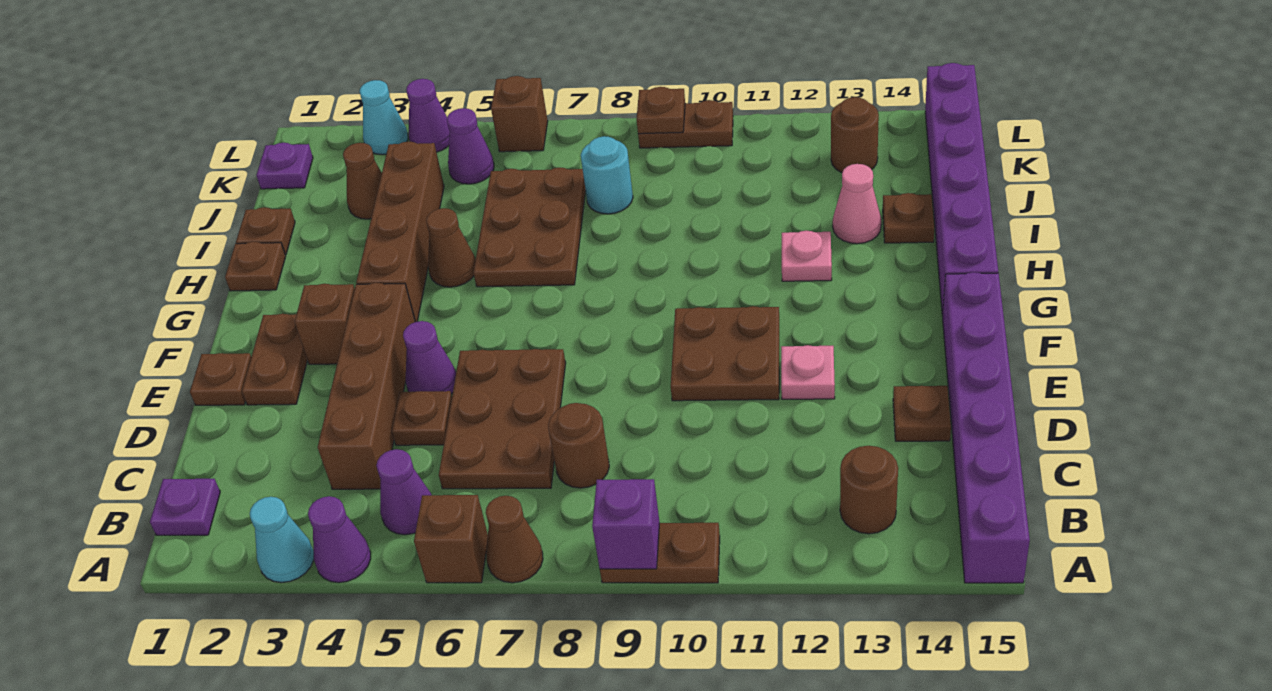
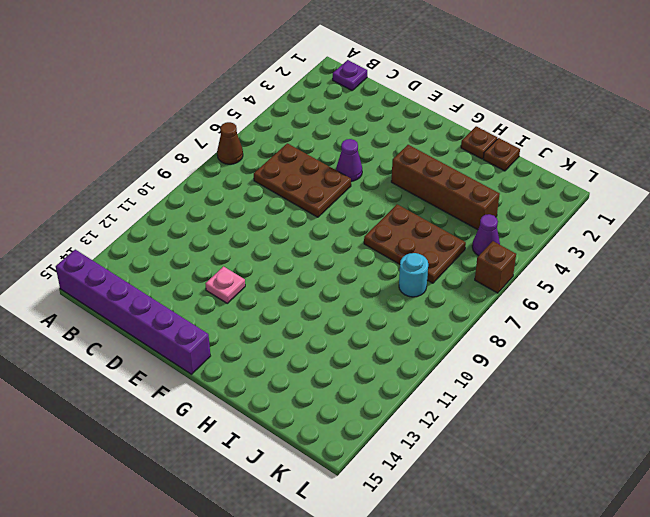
none -> cyan cone A3 level 1
none -> purple cone A4 level 1
none -> brown brick A6 level 1
none -> brown plate A9:A10 level 1

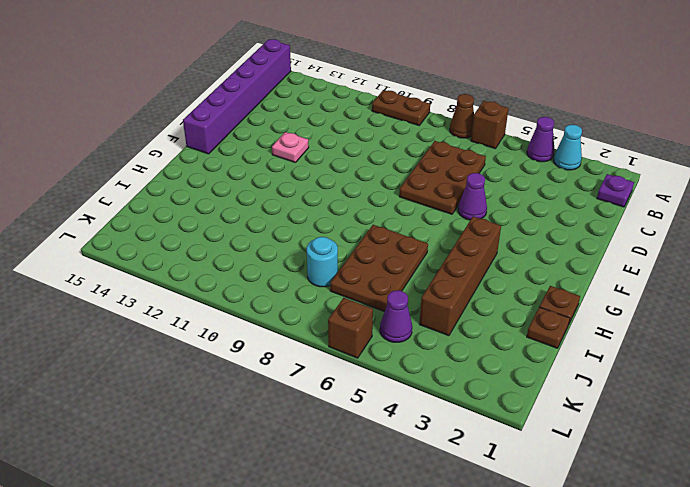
none -> purple cone B5 level 1
none -> brown round brick B13 level 1
none -> brown brick C4:F4 level 1
none -> brown round brick C8 level 1

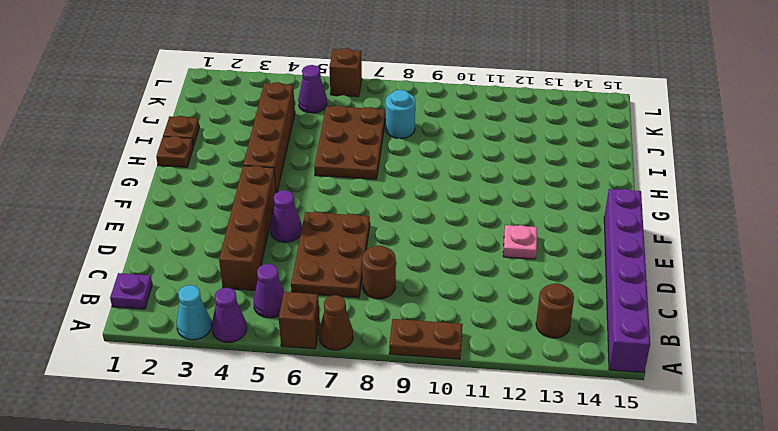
none -> brown plate D5 level 1
none -> brown plate D14 level 1
none -> brown plate E1 level 1
none -> brown plate E2:F2 level 1

